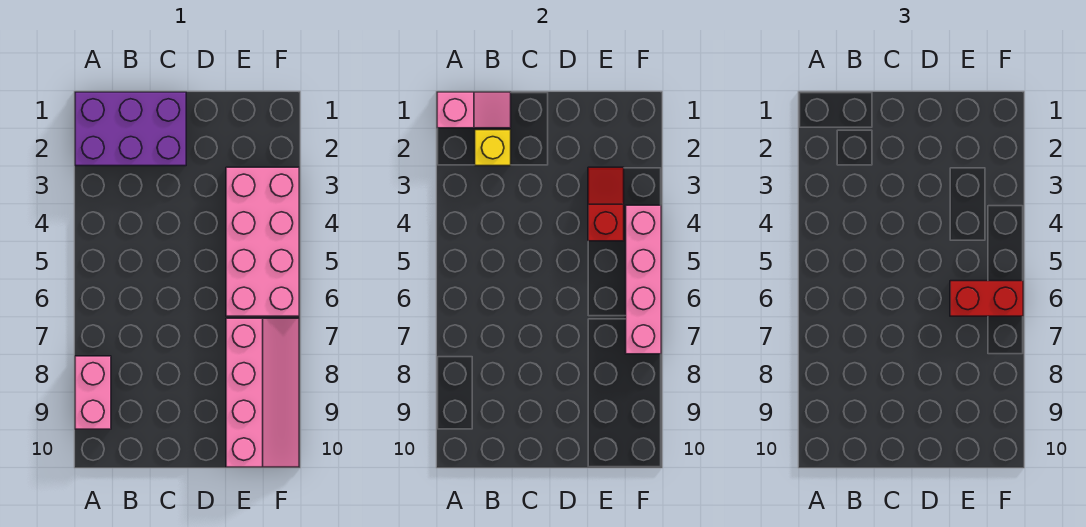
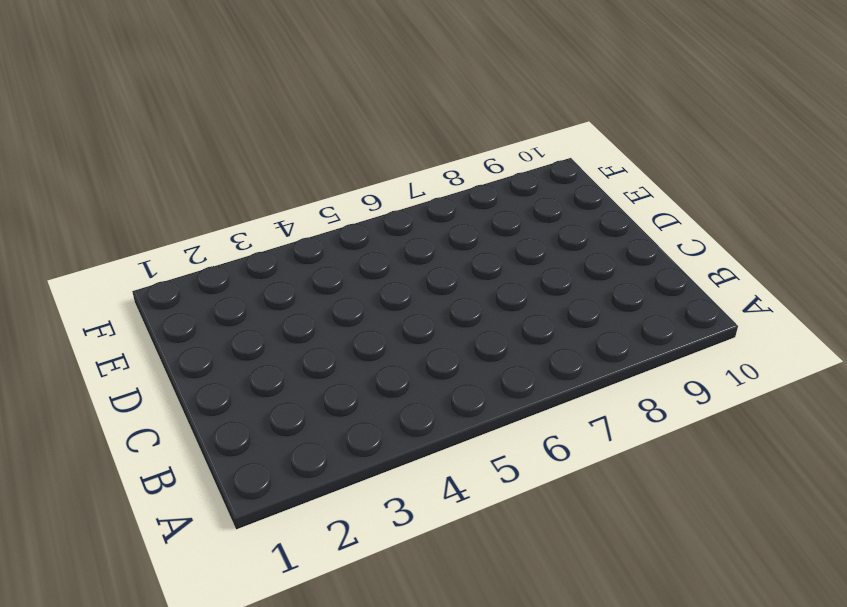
none -> purple brick A1:C2 level 1
none -> pink brick A8:A9 level 1

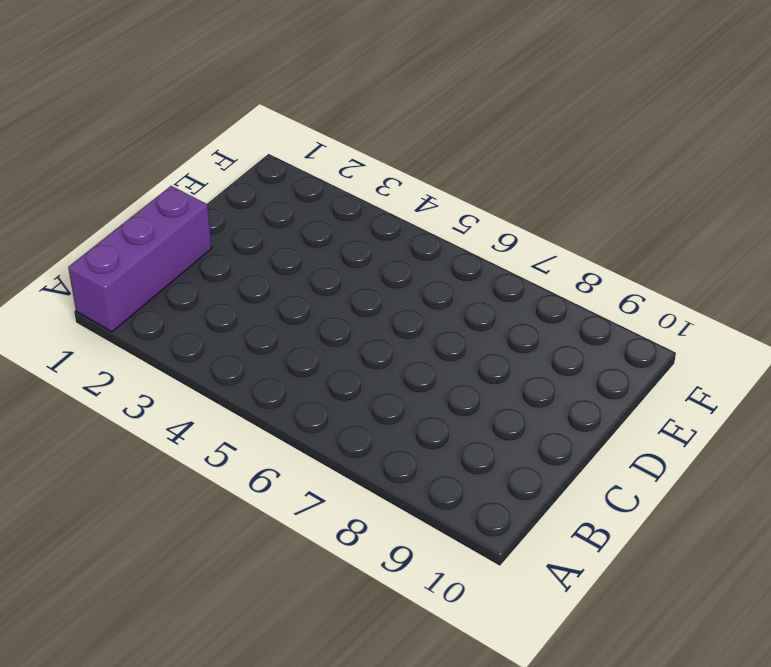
purple brick A1:C1 level 1 -> purple brick A1:C2 level 1
none -> pink brick A8:A9 level 1
none -> pink brick E3:F6 level 1

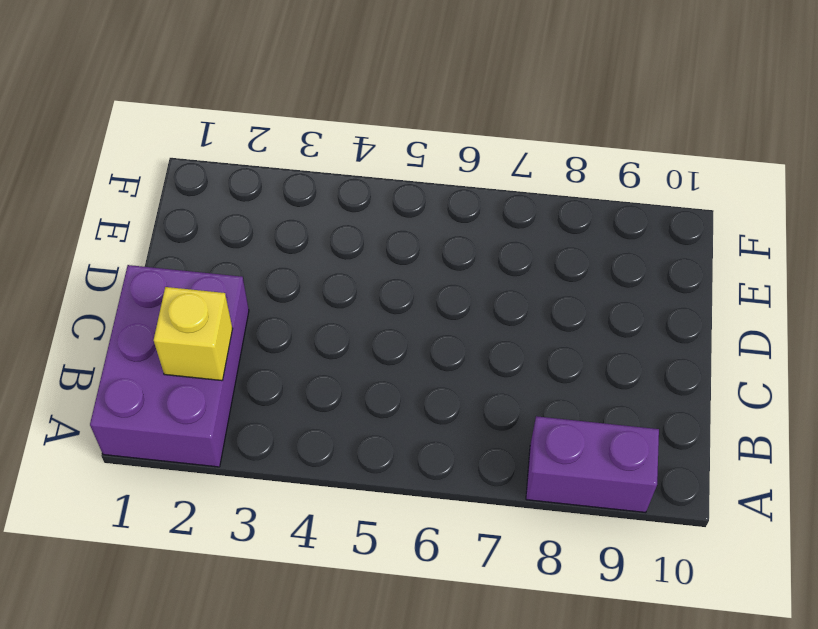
purple brick A8:A9 level 1 -> pink brick A8:A9 level 1
none -> pink brick E3:F6 level 1
none -> pink slope E7:F10 level 1 top E

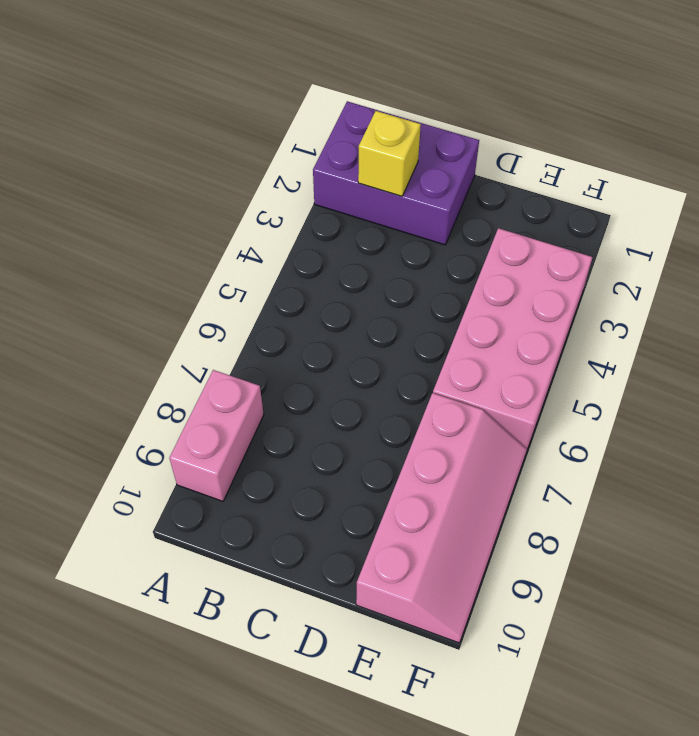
none -> pink slope A1:B1 level 2 top A
none -> red slope E3:E4 level 2 top 4

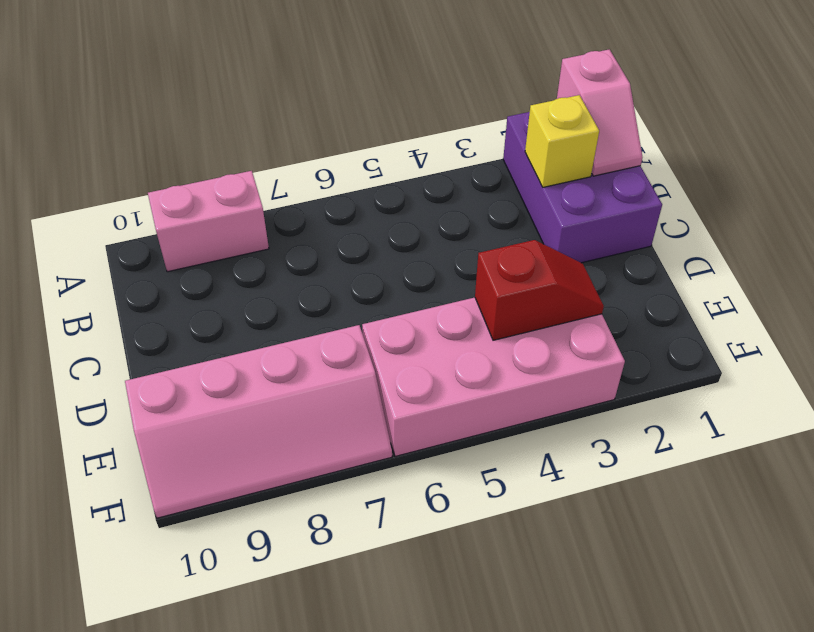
none -> pink brick F4:F7 level 2
none -> red brick E6:F6 level 3

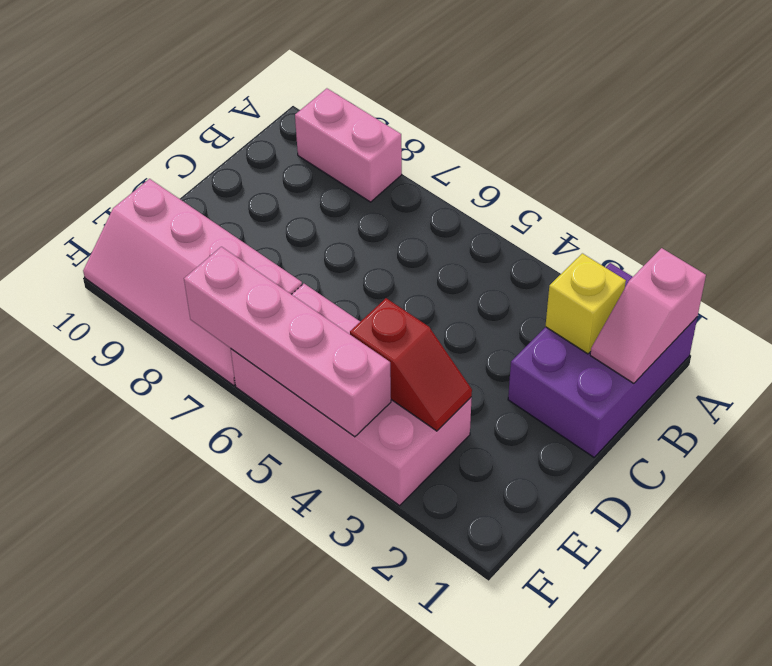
none -> red brick E6:F6 level 3

